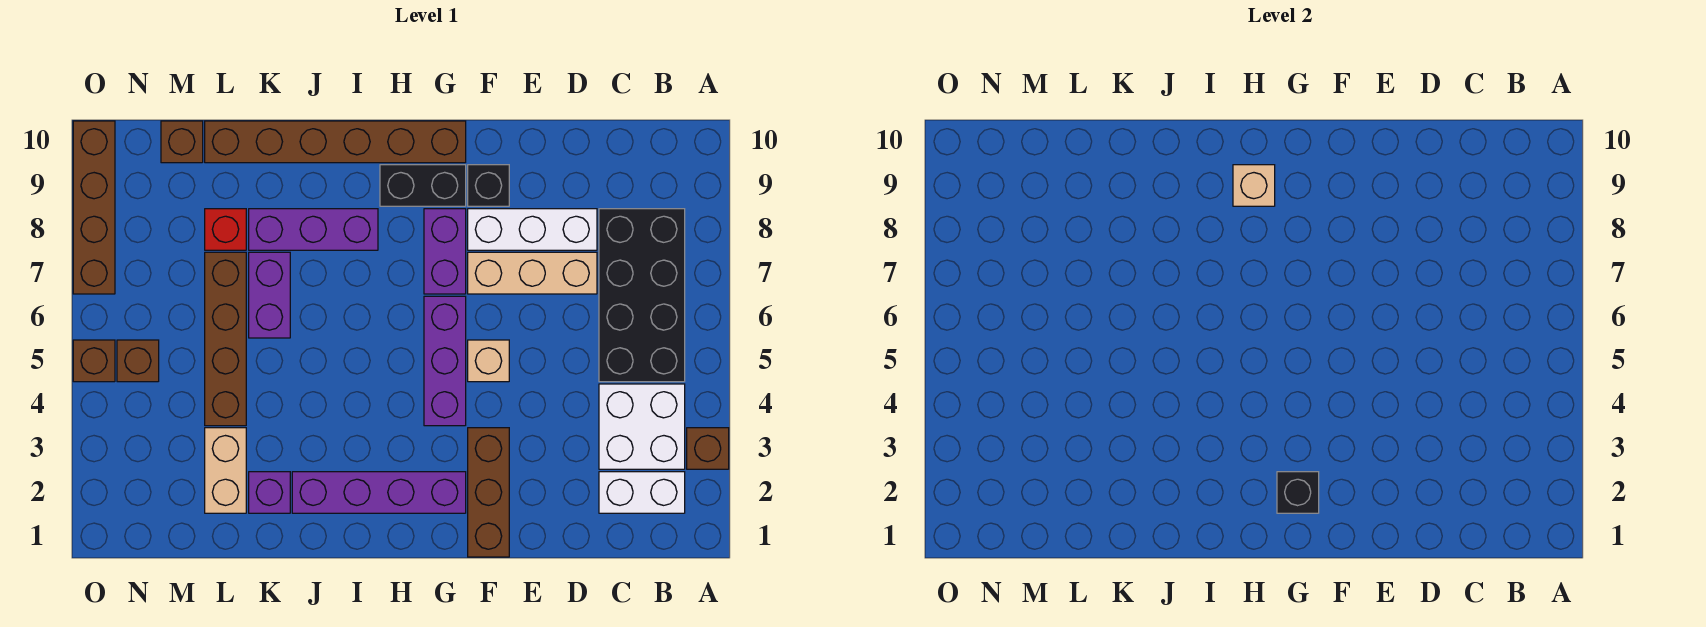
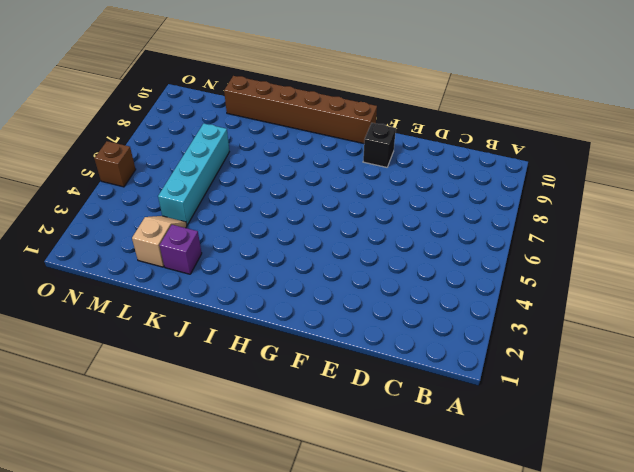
tan slope L2:L3 level 1 top 2 -> tan brick L2:L3 level 1
cyan brick L4:L7 level 1 -> brown brick L4:L7 level 1
none -> brown brick A3 level 1
none -> white brick B2:C2 level 1
none -> white brick B3:C4 level 1

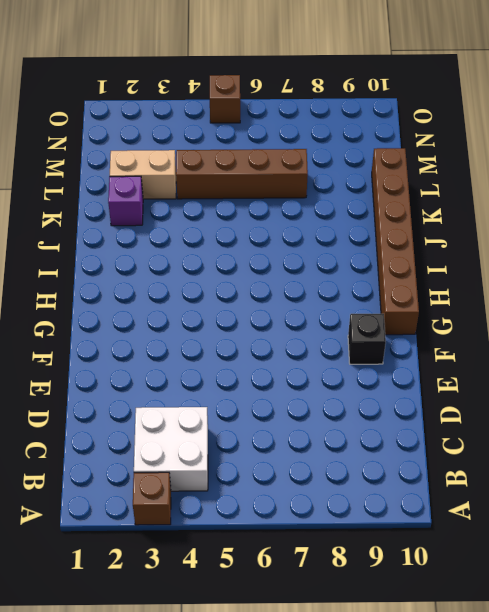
none -> white brick B2:C2 level 1
none -> black brick B5:C8 level 1
none -> tan brick D7:F7 level 1

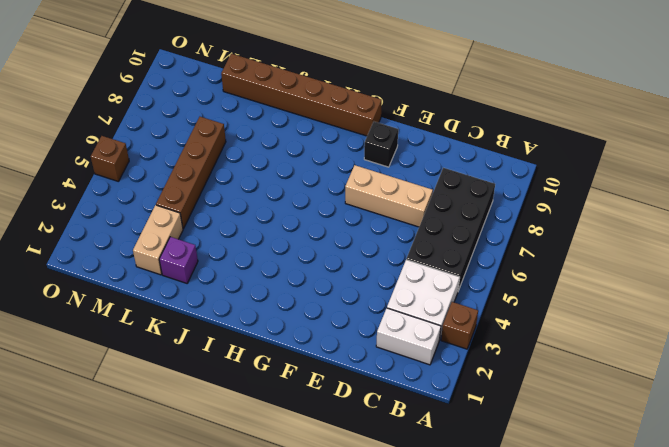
none -> white brick D8:F8 level 1
none -> brown brick F1:F3 level 1
none -> tan brick F5 level 1

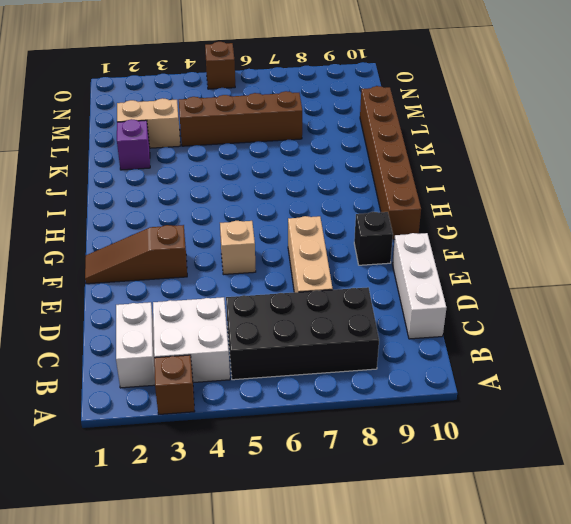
white brick C10:E10 level 1 -> white brick D8:F8 level 1
brown slope F1:F3 level 1 top 3 -> brown brick F1:F3 level 1
none -> purple brick G2:J2 level 1
none -> purple brick G4:G6 level 1
none -> purple brick G7:G8 level 1

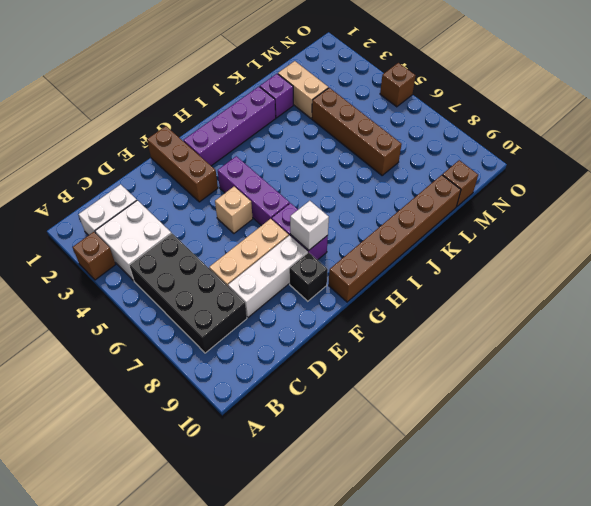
white brick G8 level 2 -> none
none -> black brick G9:H9 level 1
none -> purple brick I8:K8 level 1
none -> purple brick K6:K7 level 1

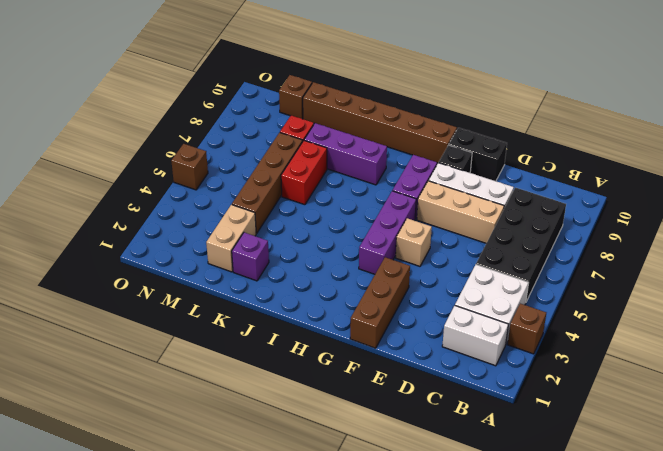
black brick E10:F10 level 1 -> black brick G9:H9 level 1
red brick K6:K7 level 1 -> purple brick K6:K7 level 1
none -> purple brick G2:J2 level 1
none -> brown brick N5 level 1
none -> brown brick O7:O10 level 1

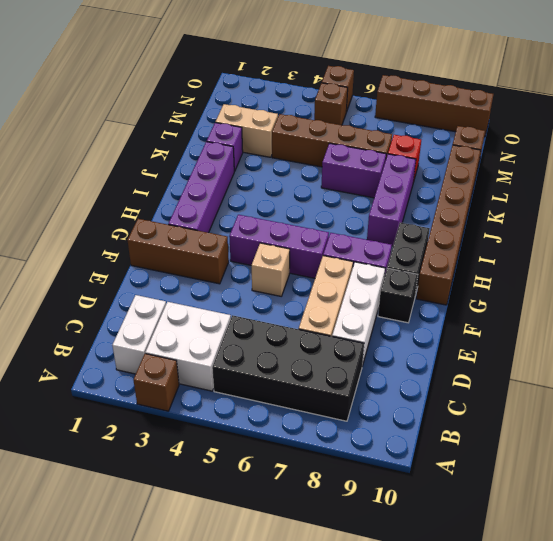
none -> black brick G2 level 2
none -> tan brick H9 level 2

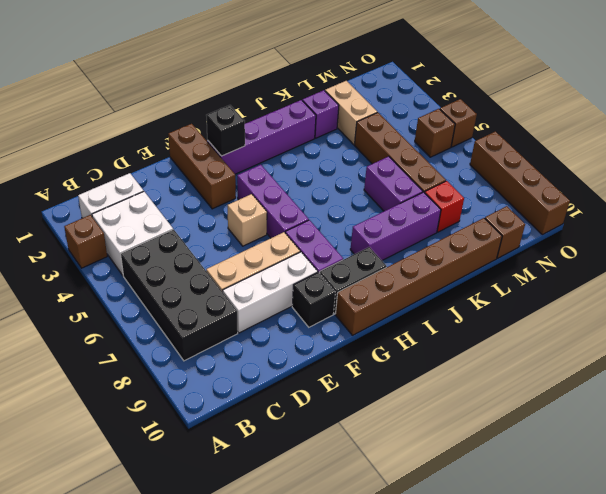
none -> tan brick H9 level 2

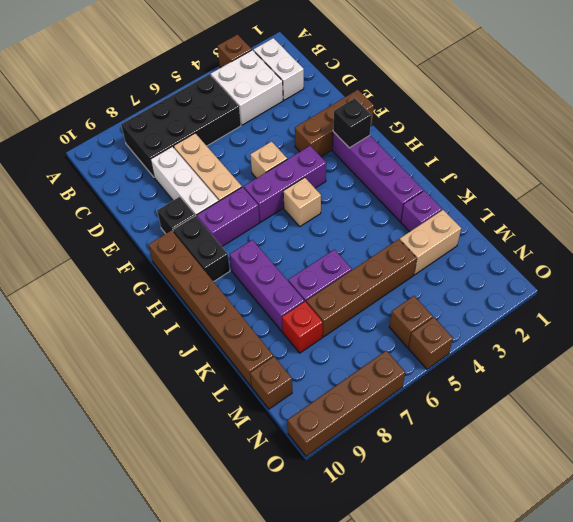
tan brick H5 level 1 -> tan brick H9 level 2

